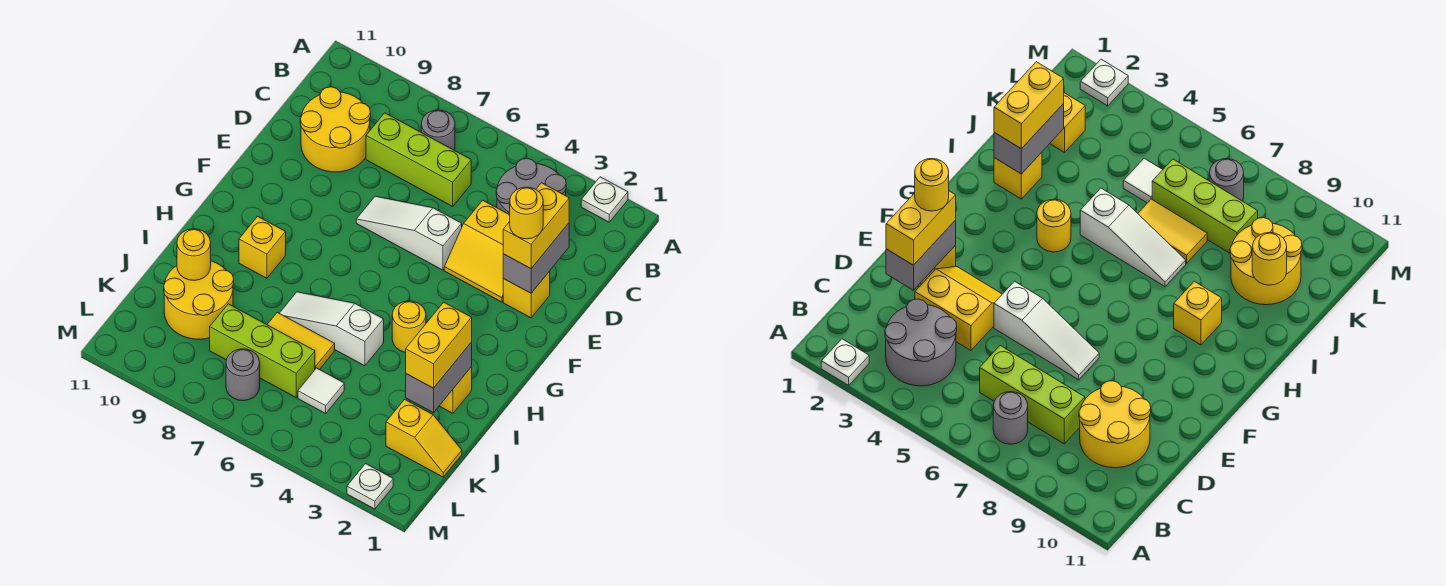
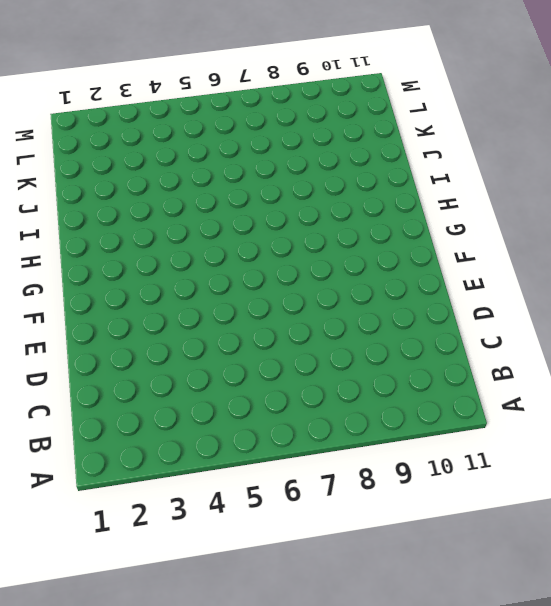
none -> white plate A2 level 1
none -> grey round brick B3:C4 level 1
none -> grey round brick B7 level 1

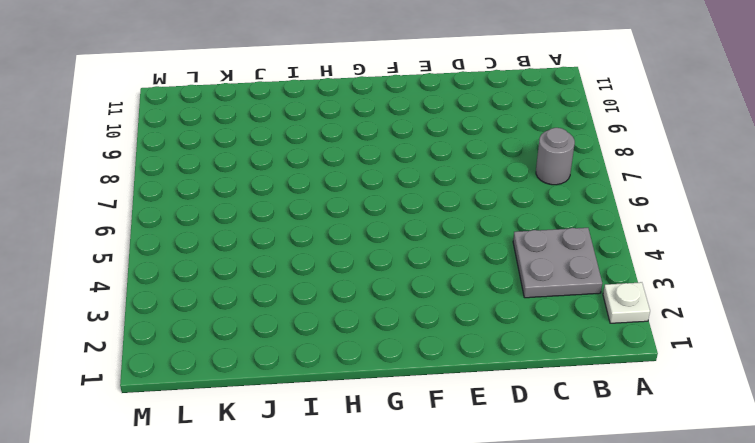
grey plate B3:C4 level 1 -> grey round brick B3:C4 level 1
none -> lime brick C6:C8 level 1
none -> yellow round brick C9:D10 level 1
none -> yellow slope D3:E4 level 1 top D

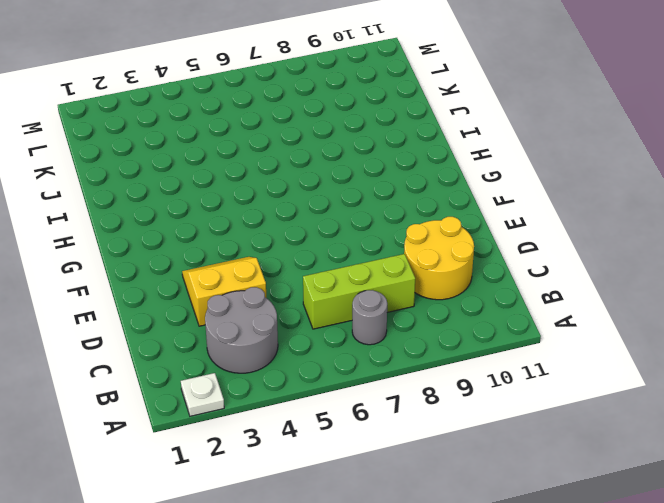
none -> yellow brick E2 level 1
none -> white slope E5:E7 level 1 top 5
none -> yellow round brick H4 level 1

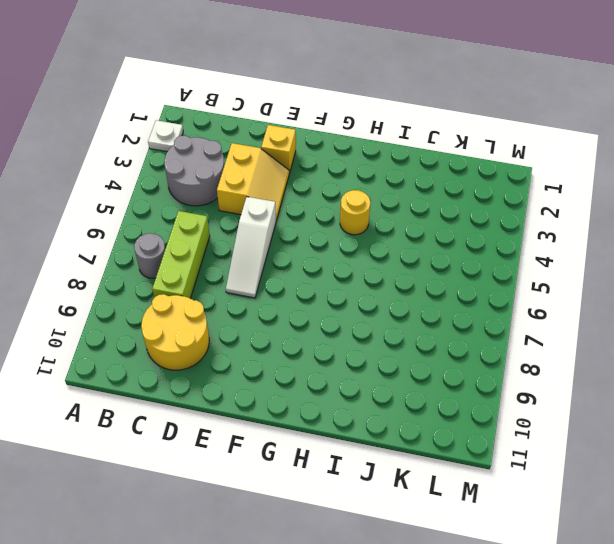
none -> yellow brick H9 level 1
none -> yellow brick I2 level 1
none -> white slope I5:I7 level 1 top 5

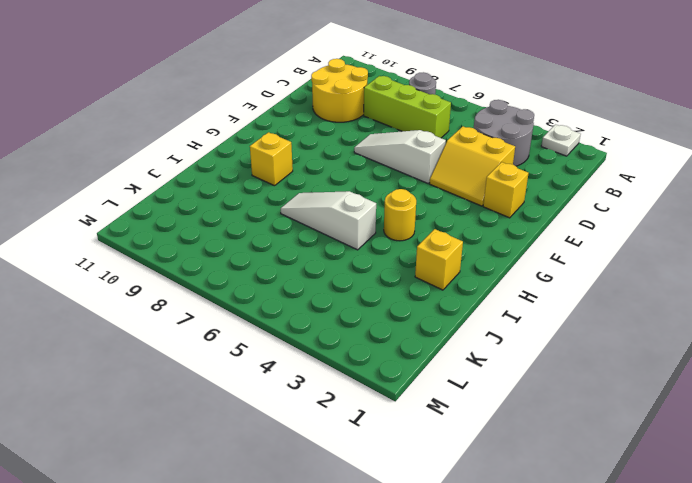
none -> yellow tile J6:J7 level 1
none -> yellow round brick J9:K10 level 1
none -> yellow slope K1:K2 level 1 top 2

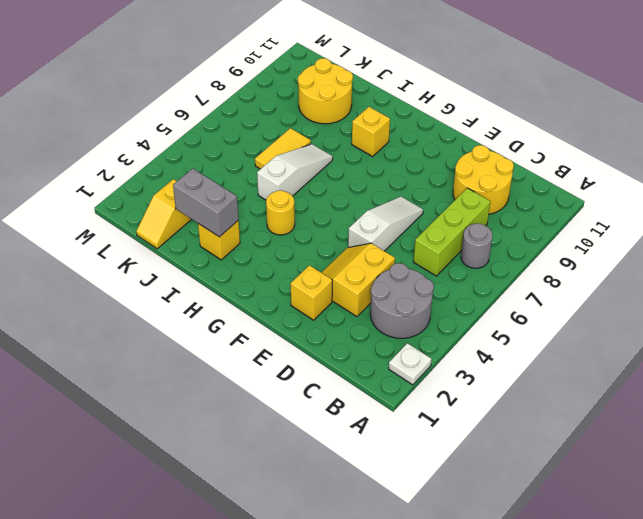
none -> white tile K5 level 1
none -> lime brick K6:K8 level 1
none -> grey round brick L7 level 1

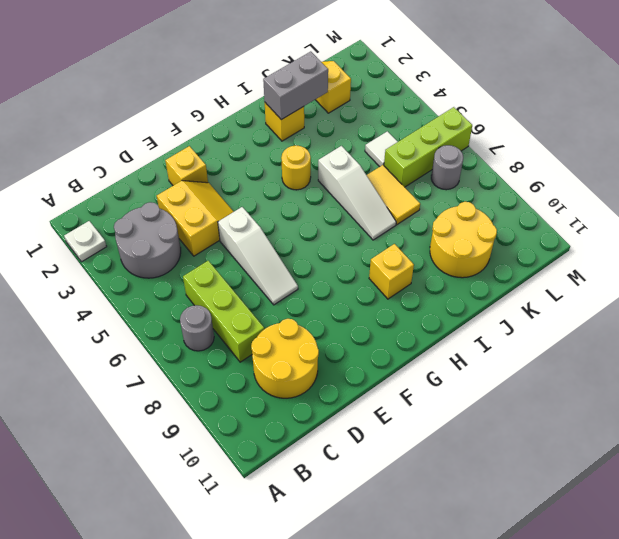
lime brick K6:M6 level 1 -> lime brick K6:K8 level 1
none -> white plate M2 level 1
none -> grey brick D2:E2 level 2
none -> yellow round brick J10 level 2

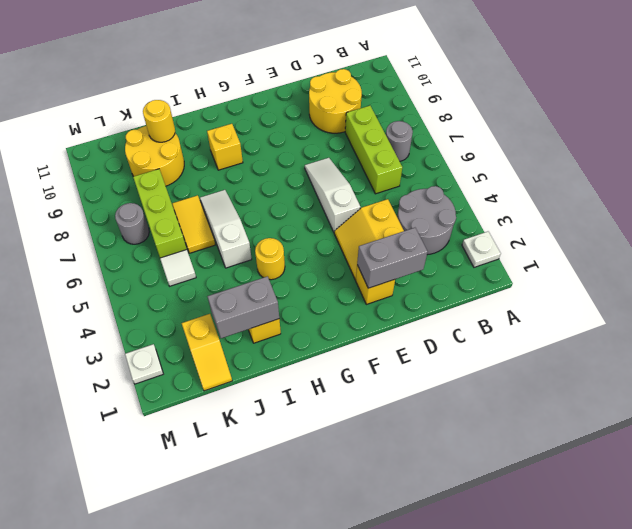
none -> yellow brick D2:E2 level 3
none -> yellow brick I2:J2 level 3
none -> yellow round brick E2 level 4

